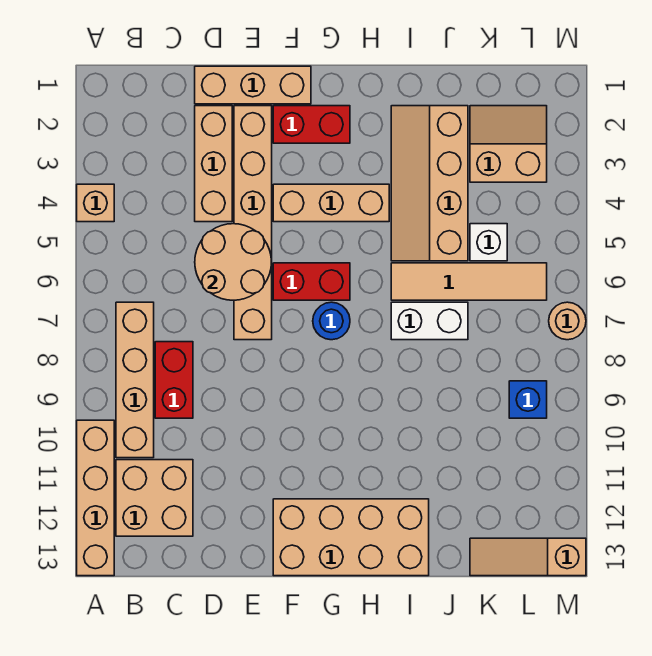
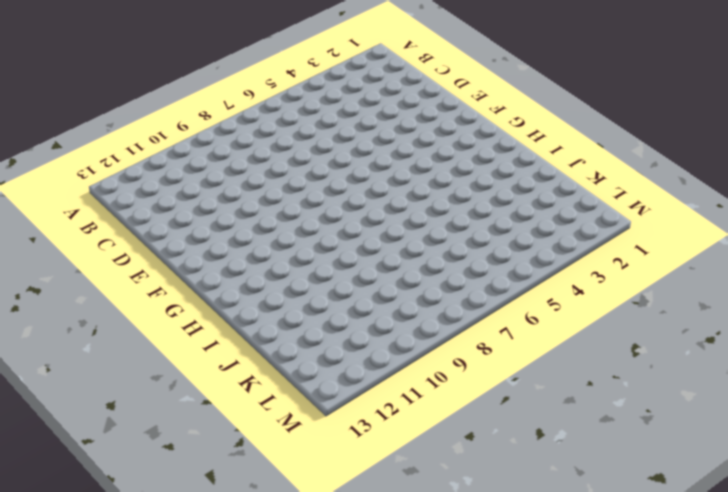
none -> tan brick A4 level 1
none -> tan brick A10:A13 level 1
none -> tan brick B7:B10 level 1

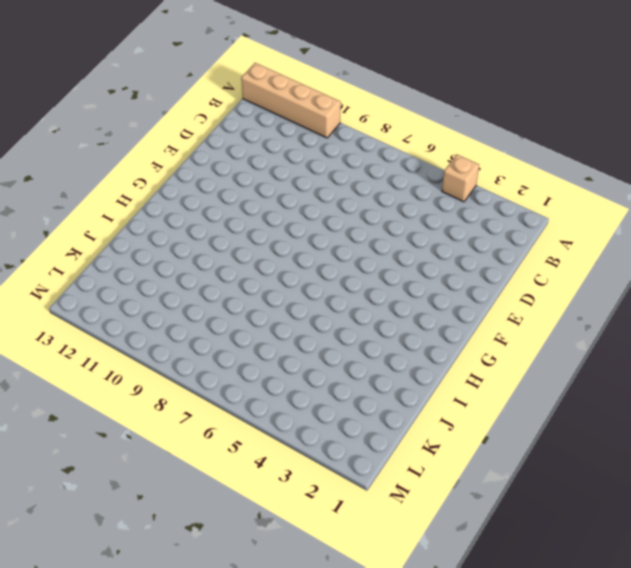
none -> tan brick B7:B10 level 1
none -> tan brick B11:C12 level 1
none -> red brick C8:C9 level 1

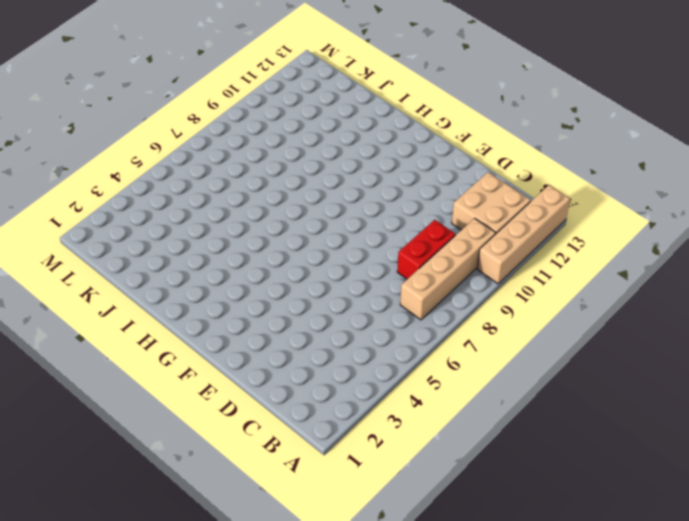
none -> tan brick A4 level 1
none -> tan brick D1:F1 level 1
none -> tan brick D2:D4 level 1

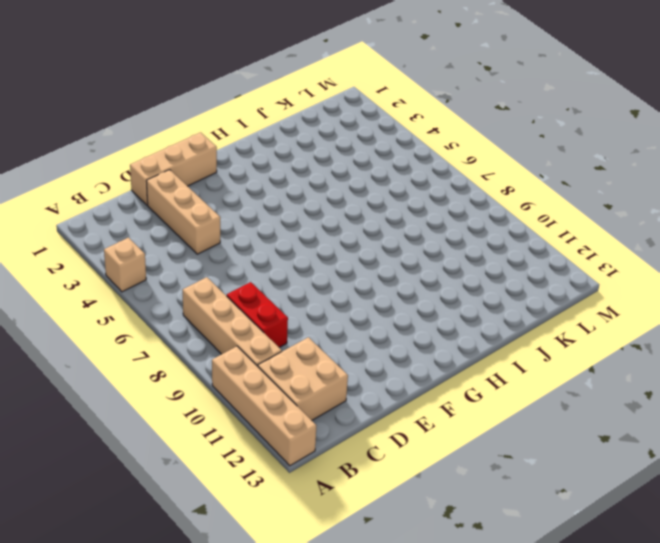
none -> tan brick E2:E7 level 1
none -> red brick F2:G2 level 1
none -> tan brick F4:H4 level 1

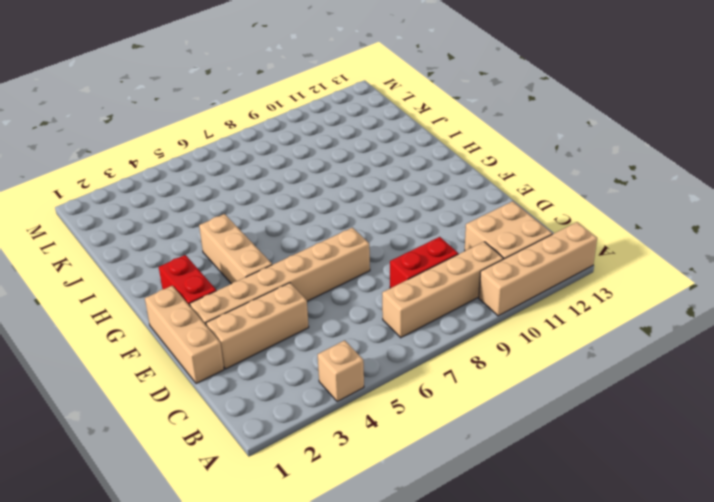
none -> red brick F6:G6 level 1
none -> tan brick F12:I13 level 1
none -> blue round brick G7 level 1

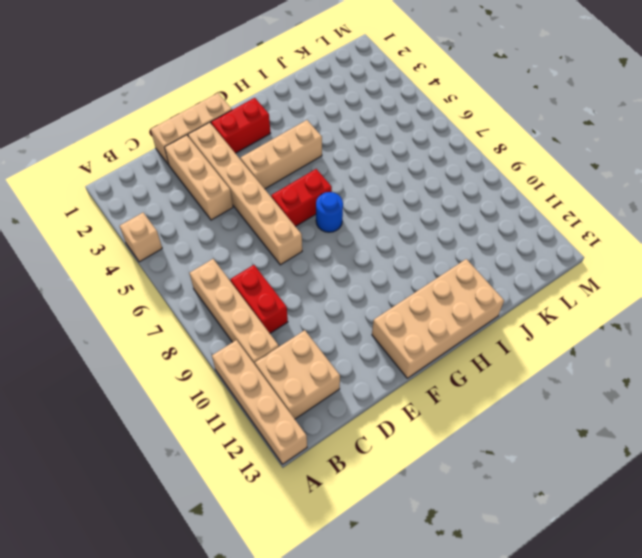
none -> tan slope I2:J5 level 1 top J
none -> tan tile I6:L6 level 1
none -> white brick I7:J7 level 1

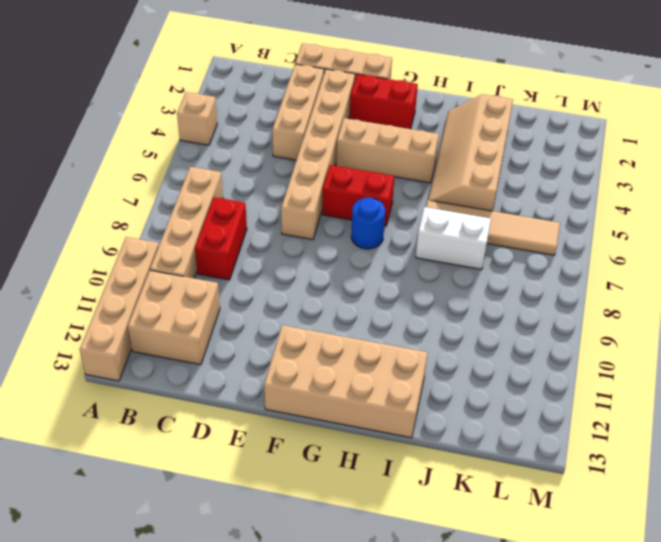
none -> tan slope K2:L3 level 1 top 3
none -> white brick K5 level 1
none -> tan slope K13:M13 level 1 top M

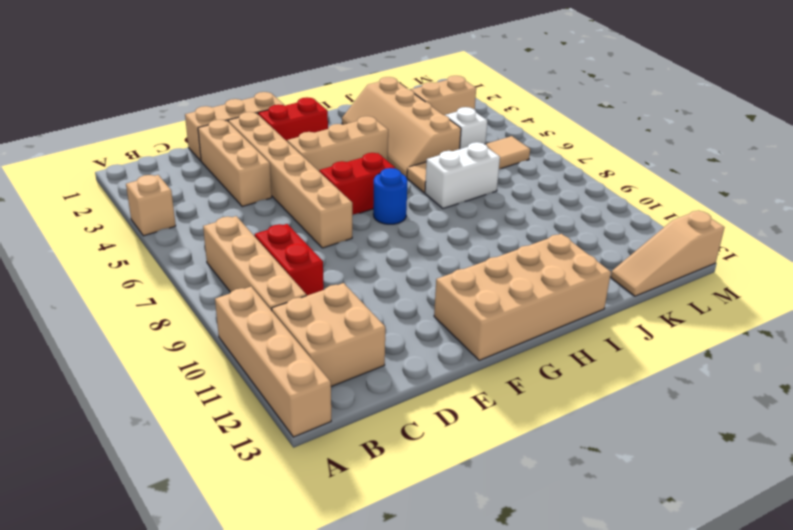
none -> blue brick L9 level 1
none -> tan round brick M7 level 1
none -> tan round brick D5:E6 level 2

